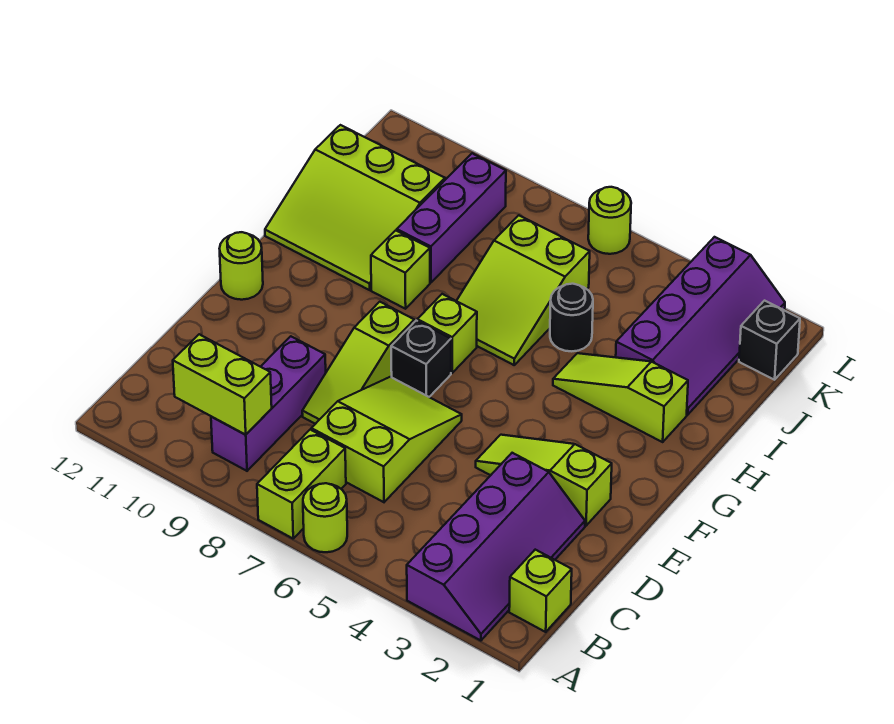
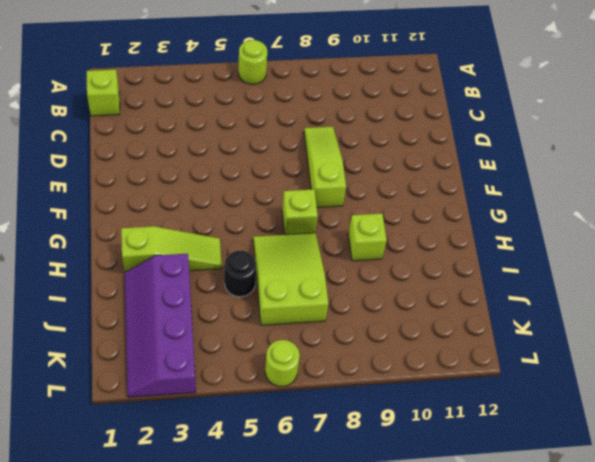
none -> purple slope A2:D3 level 1 top 3
none -> lime brick A7:B7 level 1
none -> purple brick B9:D9 level 1

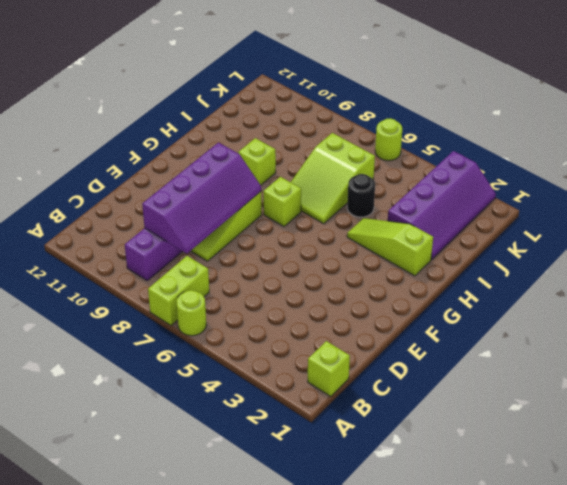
purple slope C8:F9 level 2 top 9 -> purple slope A2:D3 level 1 top 3
none -> lime slope C6:E7 level 1 top C
none -> lime slope E2:E4 level 1 top 2
none -> black brick F7 level 1

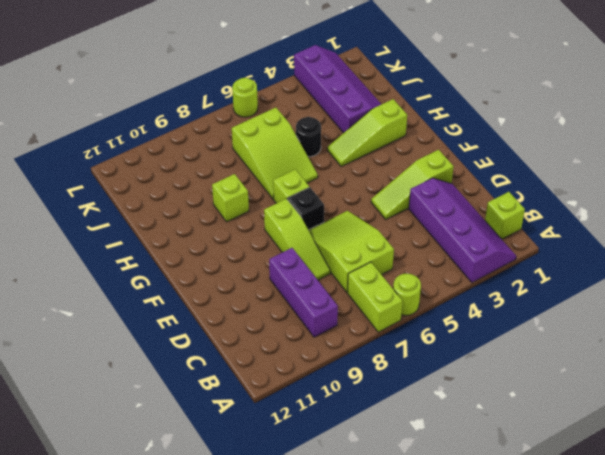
none -> lime round brick F12 level 1
none -> lime slope H10:J12 level 1 top J
none -> purple brick I9:K9 level 1

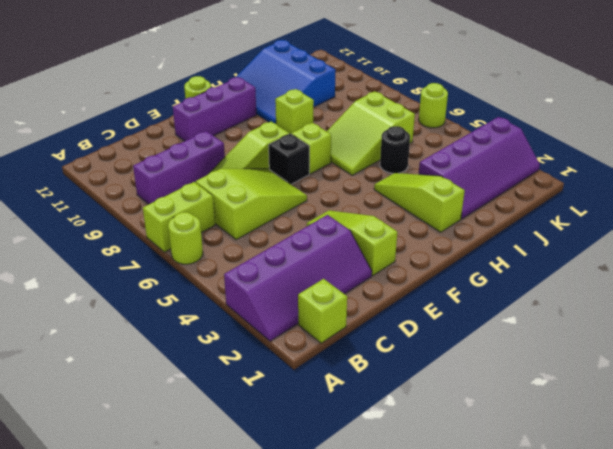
purple brick E11:G11 level 1 -> purple brick I9:K9 level 1
blue slope H10:J12 level 1 top J -> lime slope H10:J12 level 1 top J
none -> black brick K1 level 1
none -> lime brick B9:B10 level 2

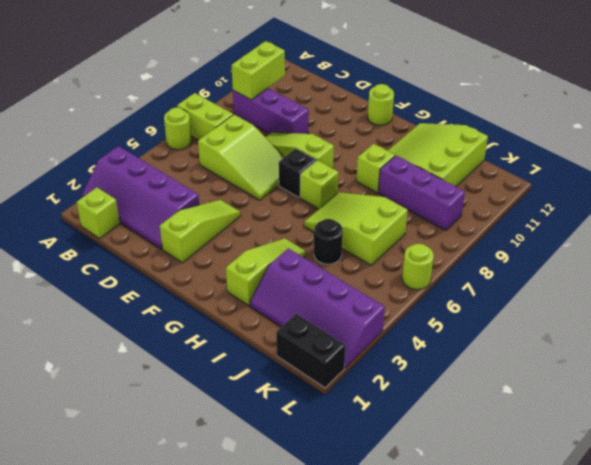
black brick K1:L1 level 1 -> black brick K1 level 1

